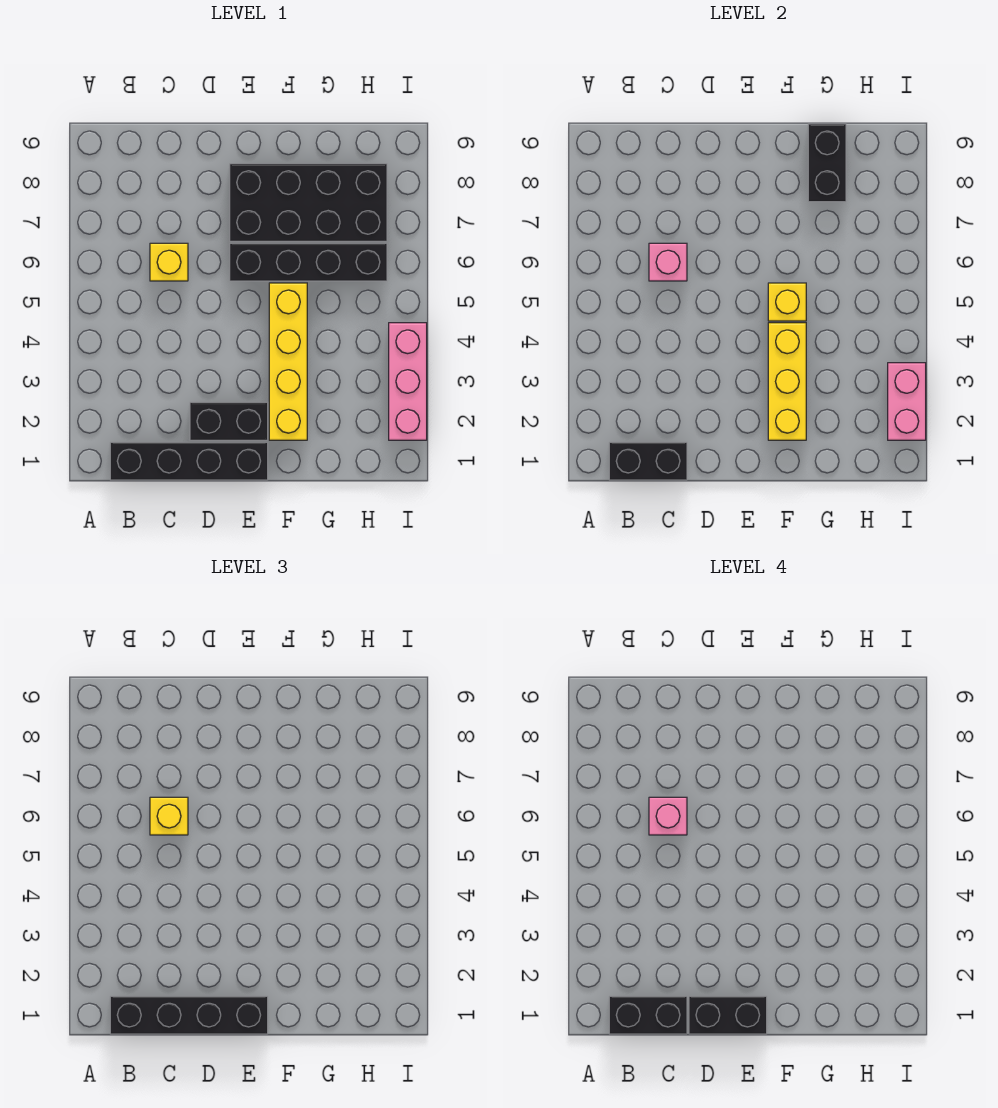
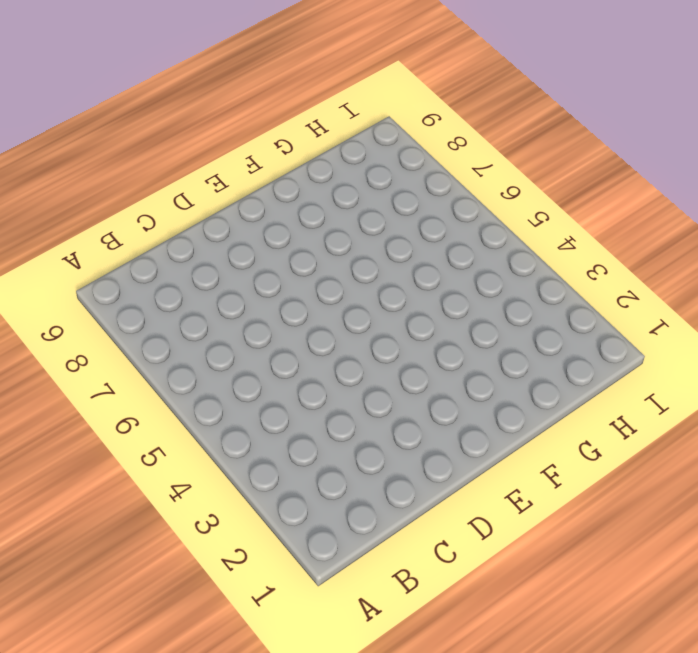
none -> black brick B1:E1 level 1
none -> yellow brick C6 level 1
none -> black brick D2:E2 level 1

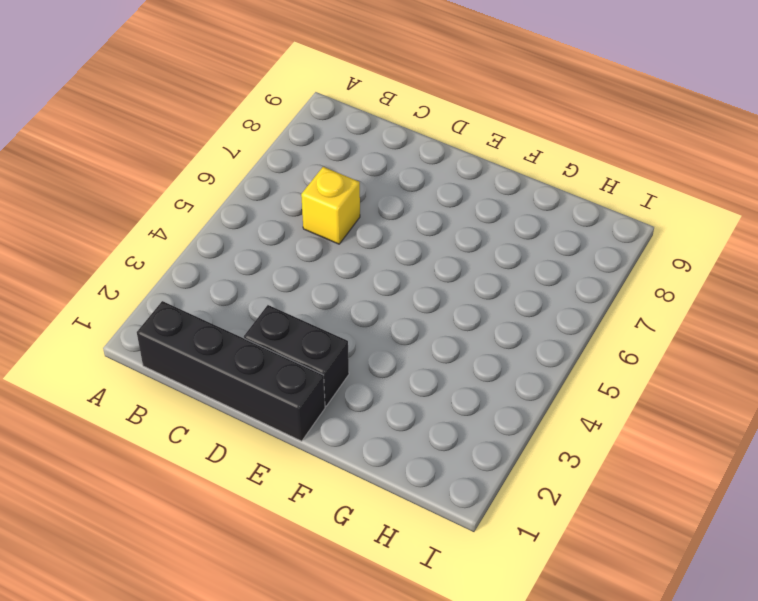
none -> black brick E6:H6 level 1
none -> black brick E7:H8 level 1
none -> yellow brick F2:F5 level 1

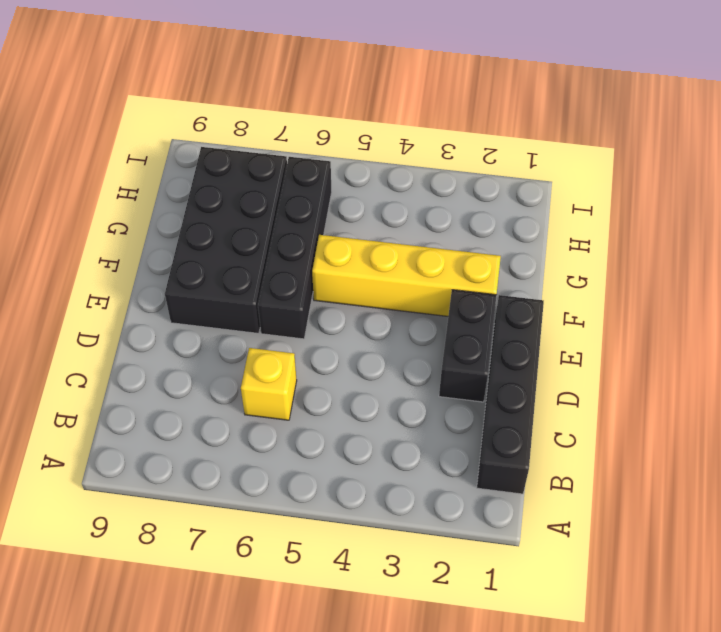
none -> pink brick I2:I4 level 1
none -> black brick B1:C1 level 2
none -> pink brick C6 level 2

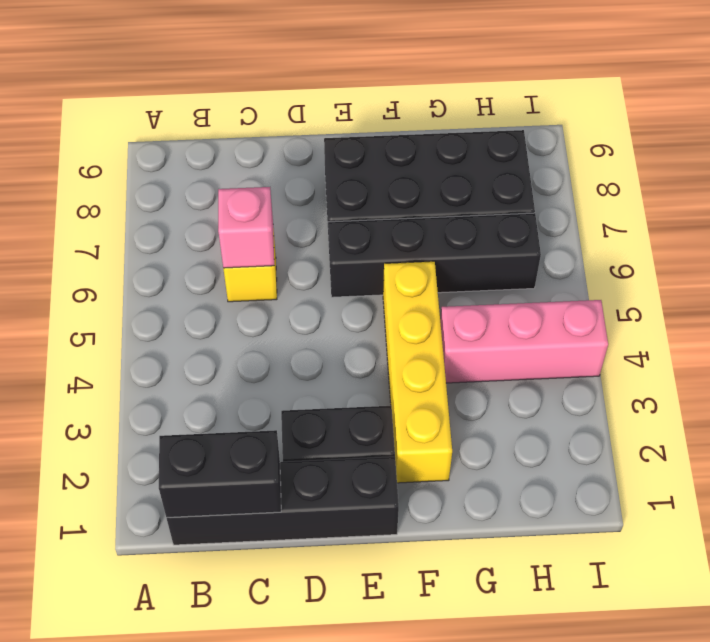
pink brick G4:I4 level 1 -> pink brick I2:I4 level 1
none -> yellow brick F2:F4 level 2
none -> yellow brick F5 level 2
none -> black brick G8:G9 level 2

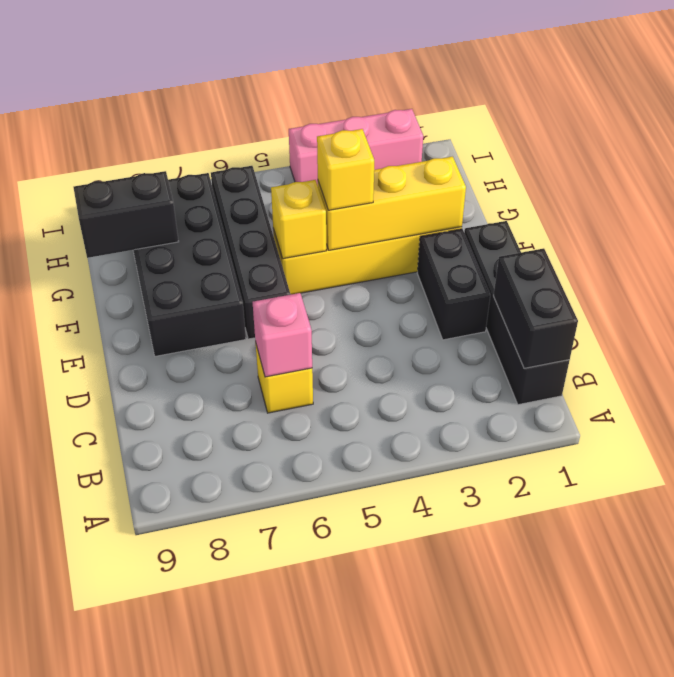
yellow brick F4 level 3 -> yellow brick C6 level 3
none -> pink brick I2:I3 level 2
none -> black brick B1:E1 level 3
none -> black brick B1:C1 level 4

